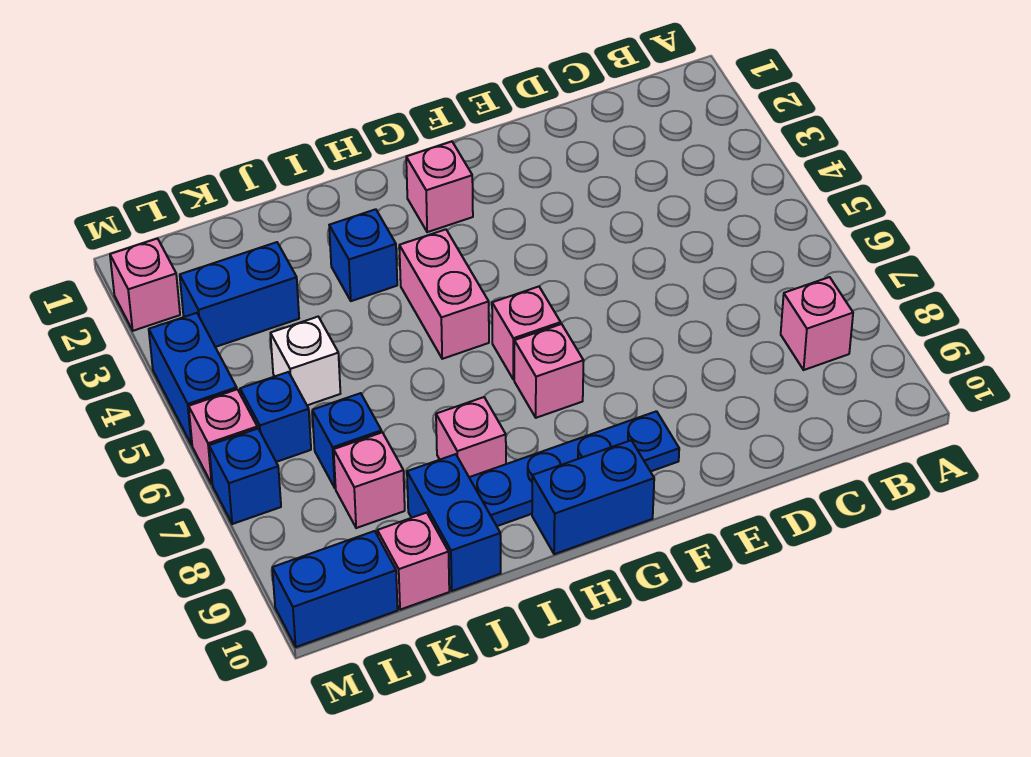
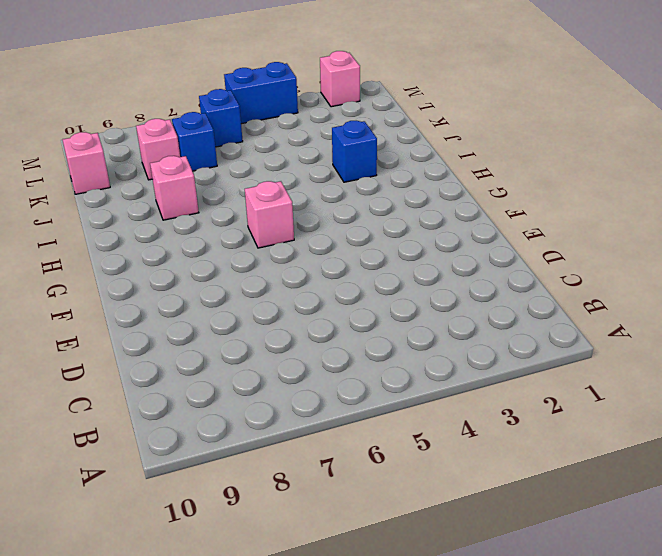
none -> pink brick B8 level 1
none -> blue plate F9:I9 level 1
none -> pink brick G2 level 1

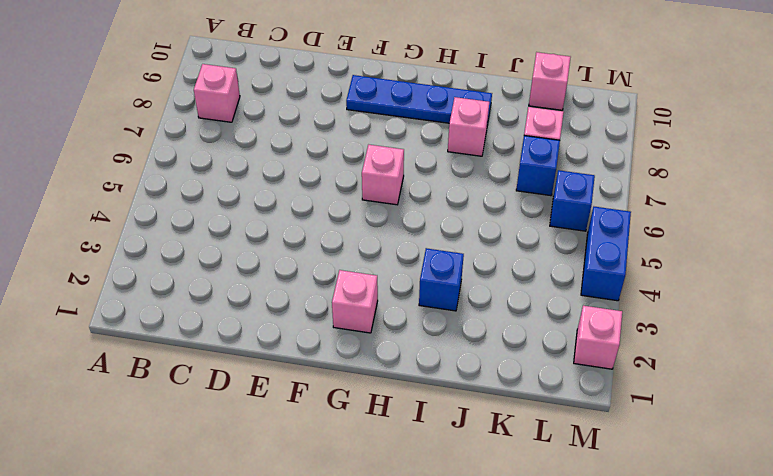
none -> pink brick G7 level 1
none -> blue brick G10:H10 level 1
none -> pink brick H4:H5 level 1

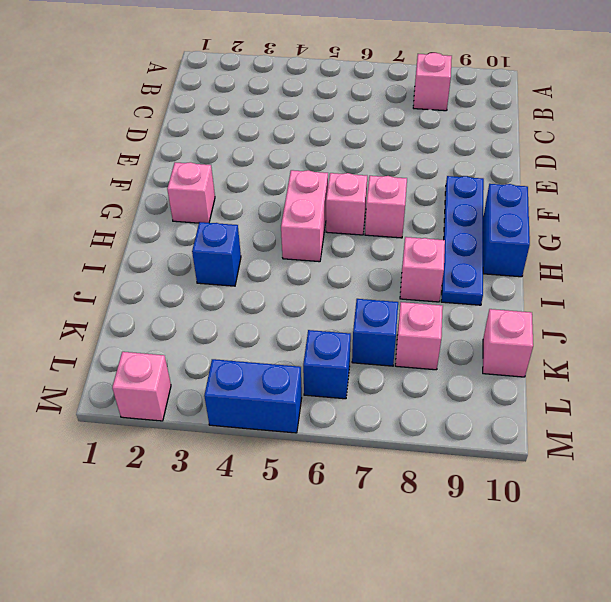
pink brick G5:H5 level 1 -> pink brick H4:H5 level 1
none -> blue brick J9:J10 level 1
none -> blue brick K3:L3 level 1
none -> white brick K5 level 1

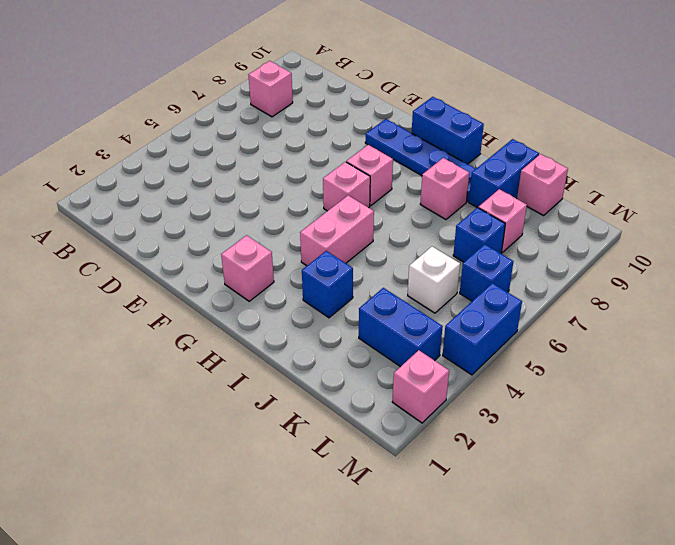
none -> blue brick L10:M10 level 1
none -> pink brick M6 level 1
none -> blue brick M7 level 1

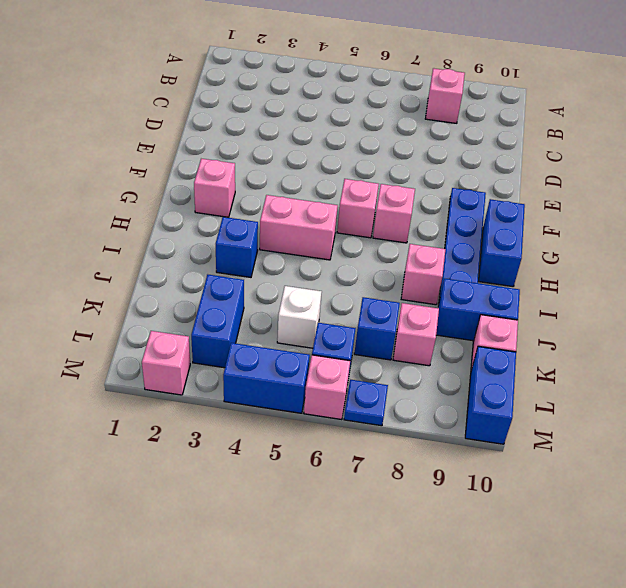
blue plate M7 level 1 -> blue brick M7 level 1

